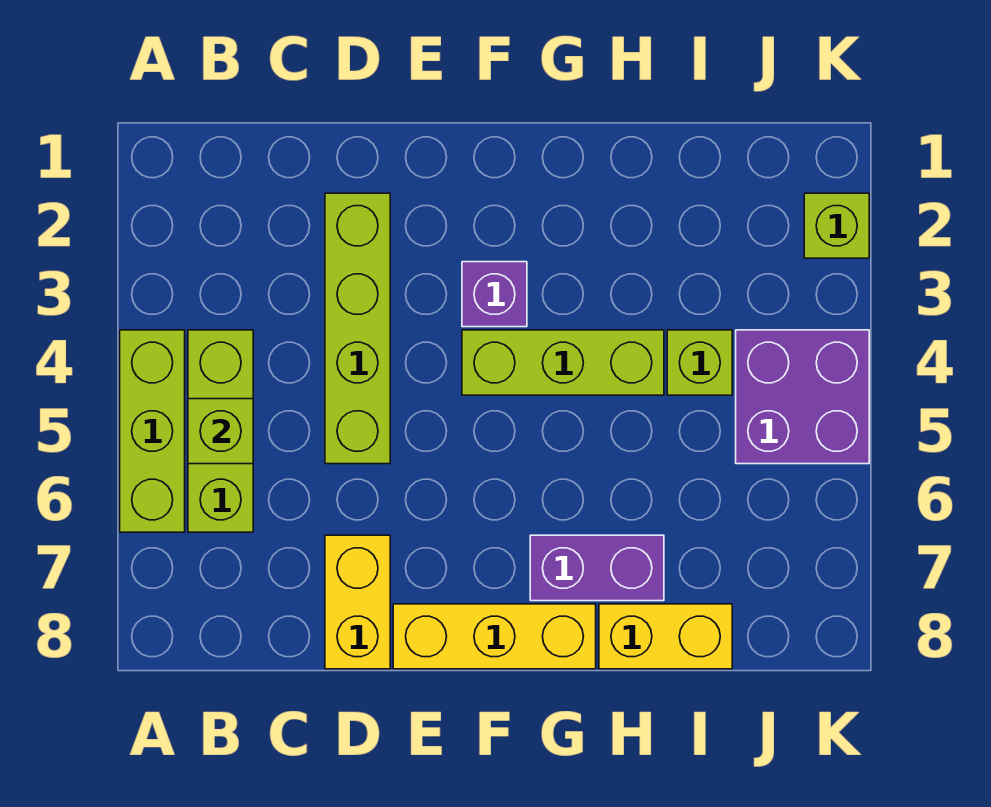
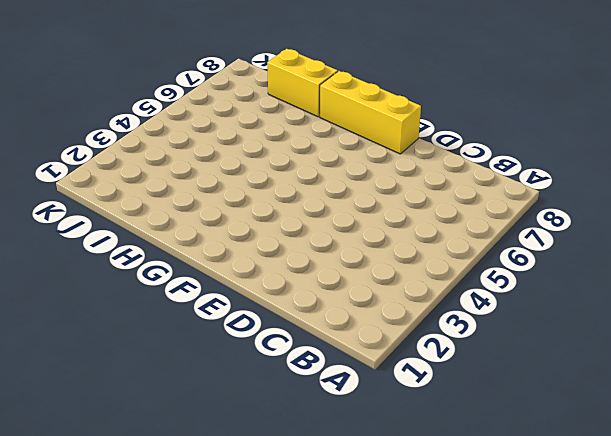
none -> lime brick A4:A6 level 1
none -> lime brick B4:B6 level 1
none -> lime brick D2:D5 level 1

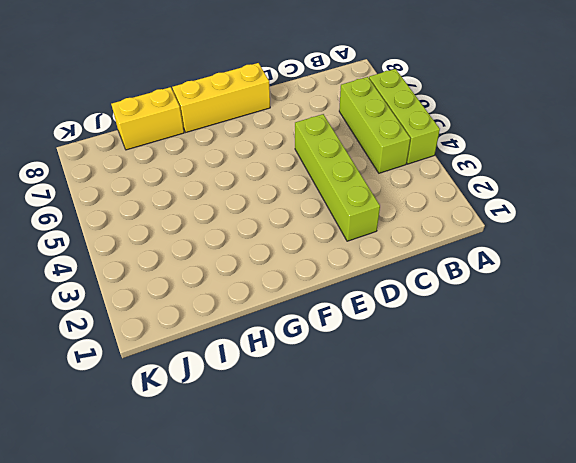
none -> yellow brick D7:D8 level 1
none -> purple brick F3 level 1
none -> lime brick F4:H4 level 1

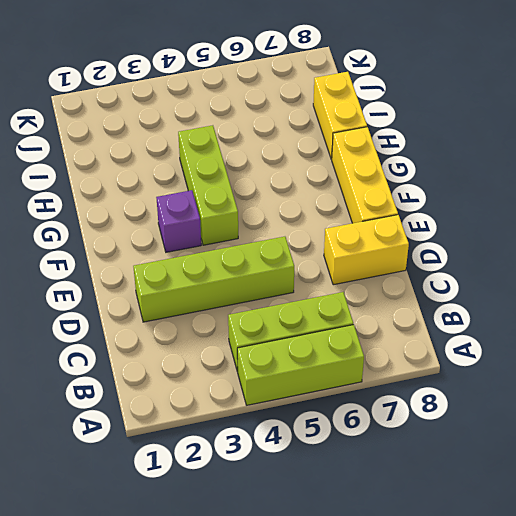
none -> purple brick G7:H7 level 1
none -> lime brick I4 level 1
none -> purple brick J4:K5 level 1

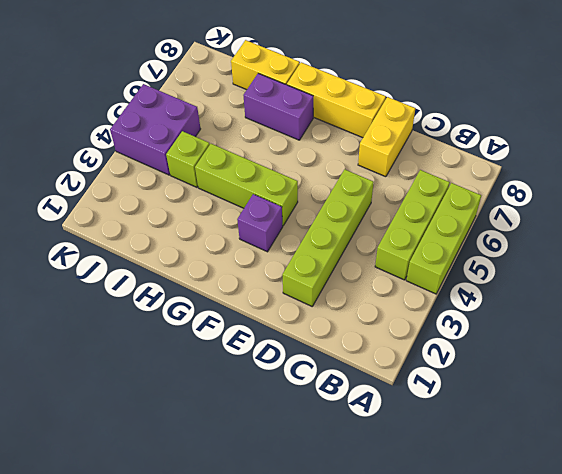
none -> lime brick K2 level 1
none -> lime brick B5 level 2

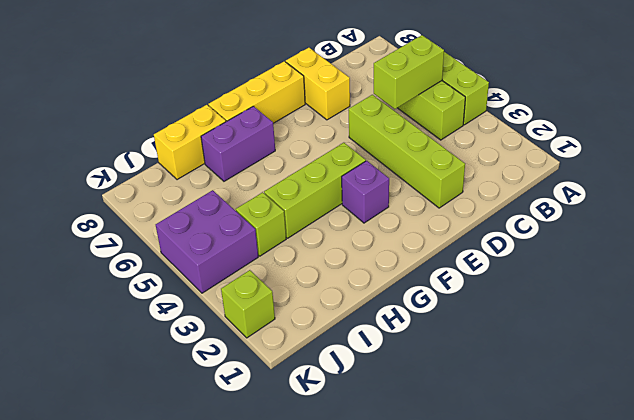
lime brick B5:C5 level 2 -> lime brick B5 level 2

